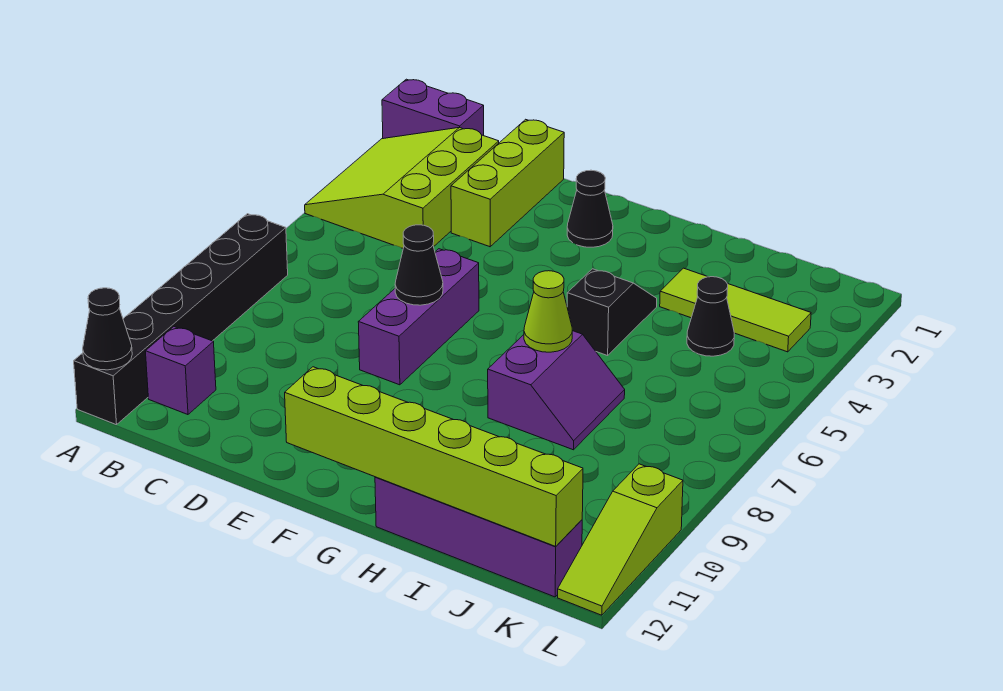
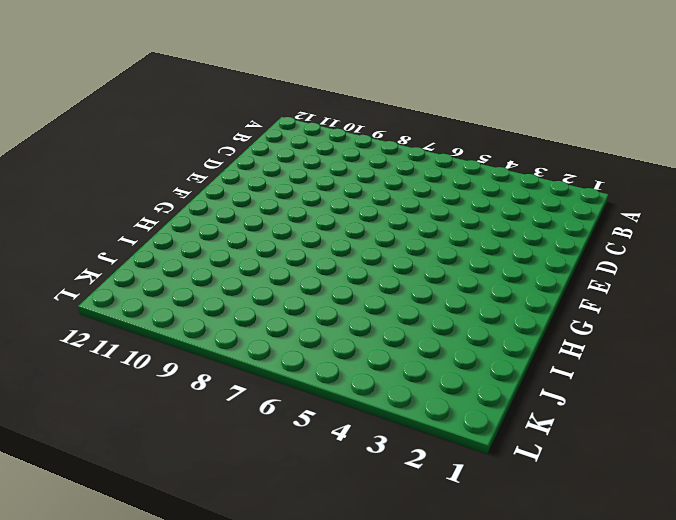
none -> purple brick A1:B1 level 1
none -> lime slope A2:C4 level 1 top C
none -> black brick A7:A12 level 1

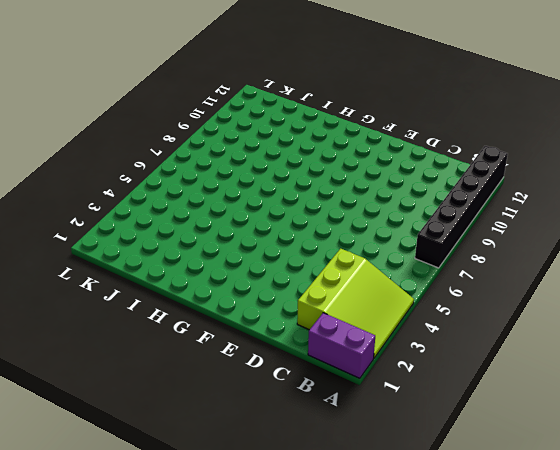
none -> purple brick B11 level 1
none -> lime brick D1:D3 level 1
none -> purple brick E6:E8 level 1

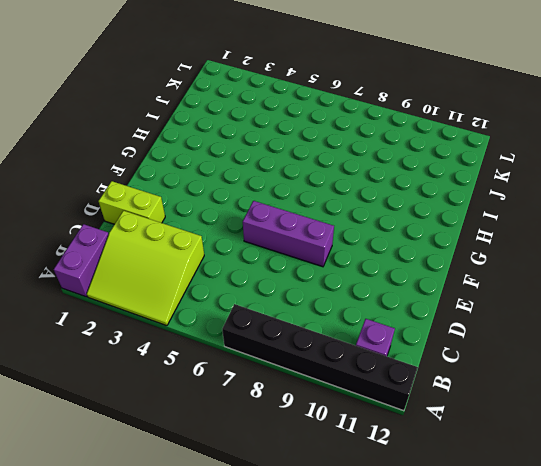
lime brick D1:D2 level 1 -> lime brick D1:D3 level 1
none -> black cone F2 level 1
none -> black slope H4:H5 level 1 top 5
none -> purple slope H7:I8 level 1 top H

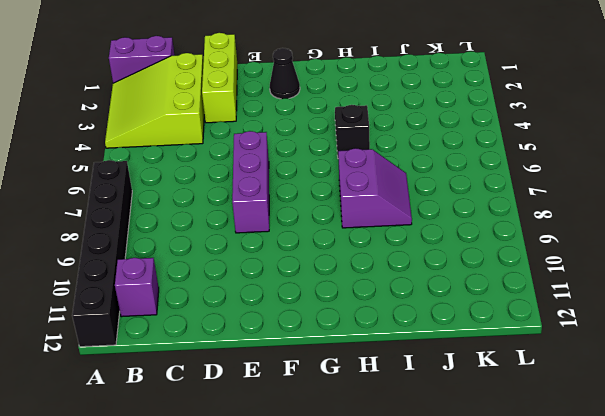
none -> purple brick H12:K12 level 1
none -> lime tile I3:K3 level 1
none -> black cone J4 level 1

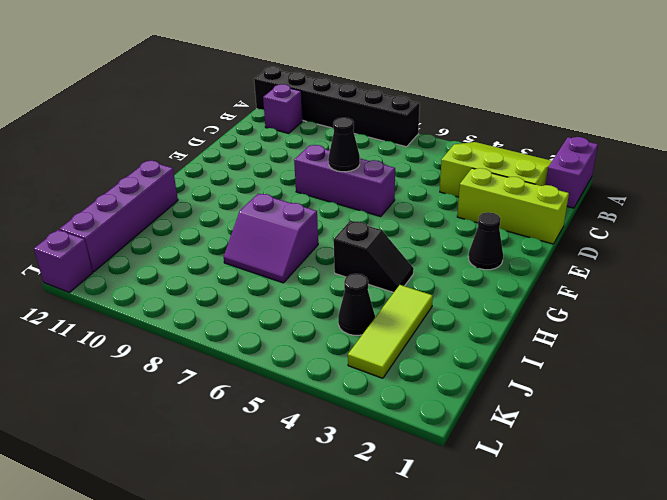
purple brick L12 level 1 -> lime slope L10:L12 level 1 top 10
none -> black cone A12 level 2
none -> lime brick F12:K12 level 2
none -> lime cone H7 level 2

